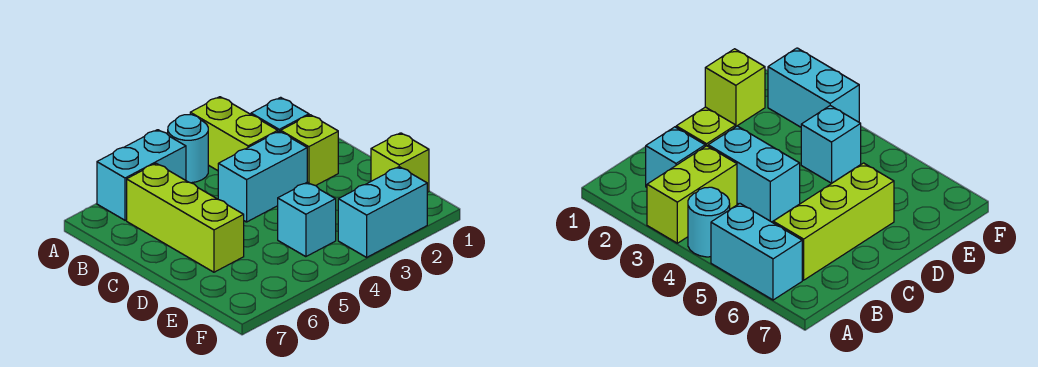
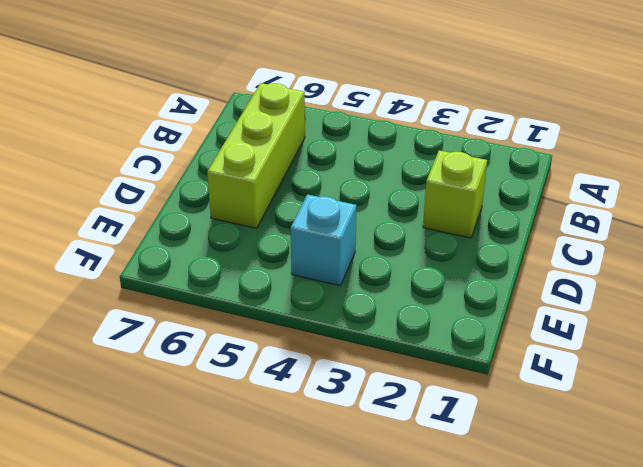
none -> lime brick A3:B3 level 1
none -> cyan round brick A4 level 1

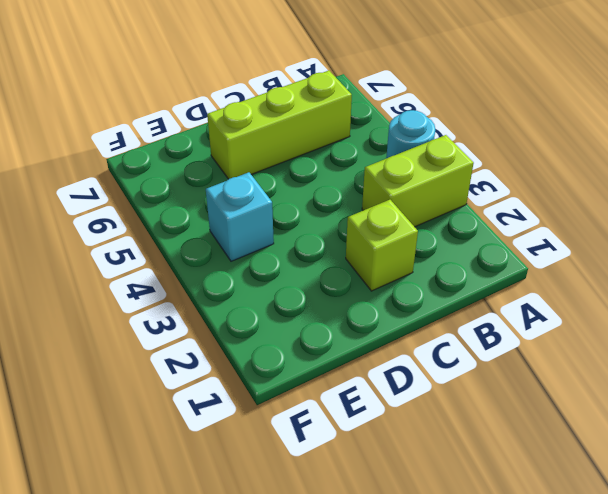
none -> cyan brick A5:A6 level 1
none -> cyan brick B2 level 1

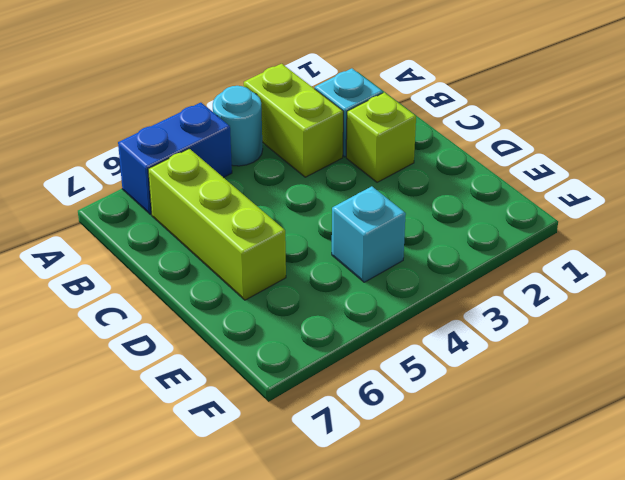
blue brick A5:A6 level 1 -> cyan brick A5:A6 level 1
none -> cyan brick C3:C4 level 1
none -> lime brick E1 level 1

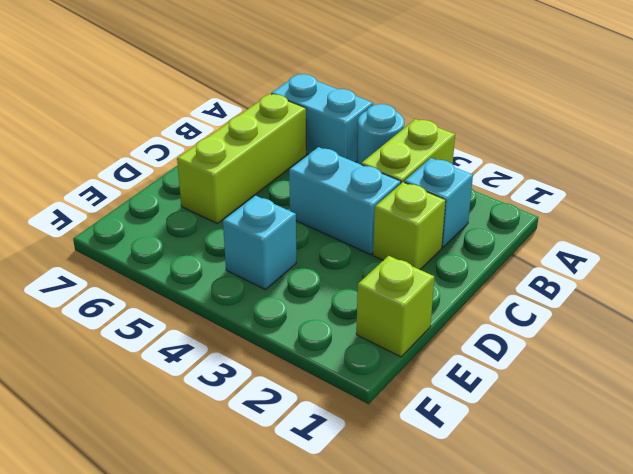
none -> cyan brick F2:F3 level 1

